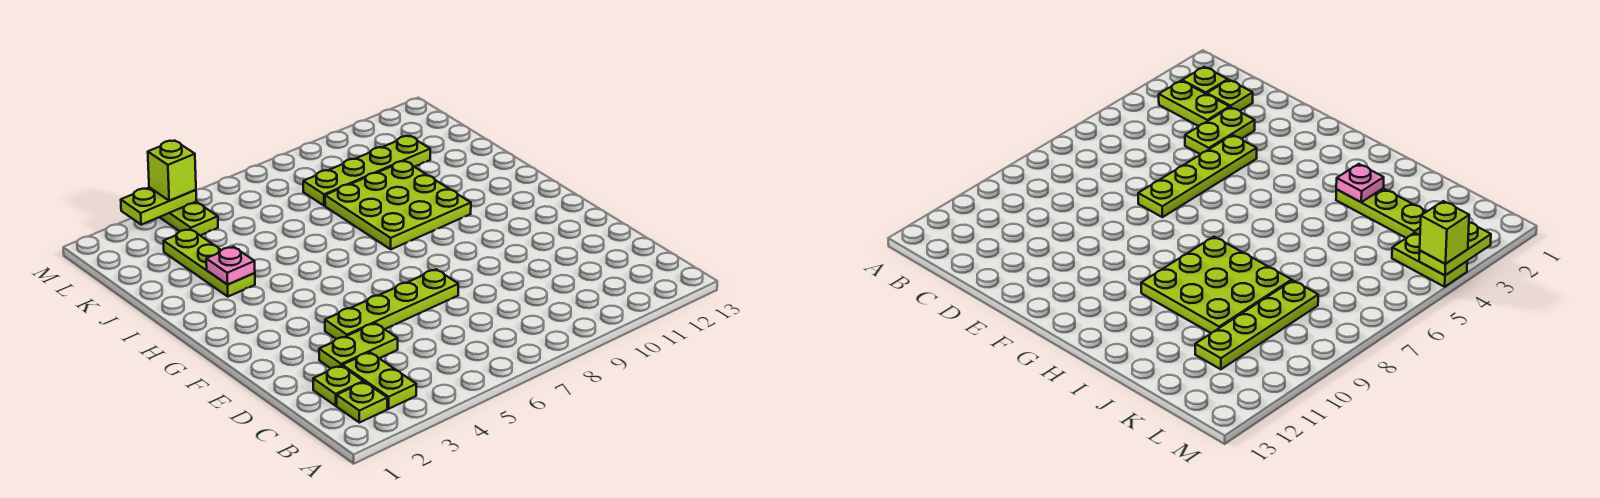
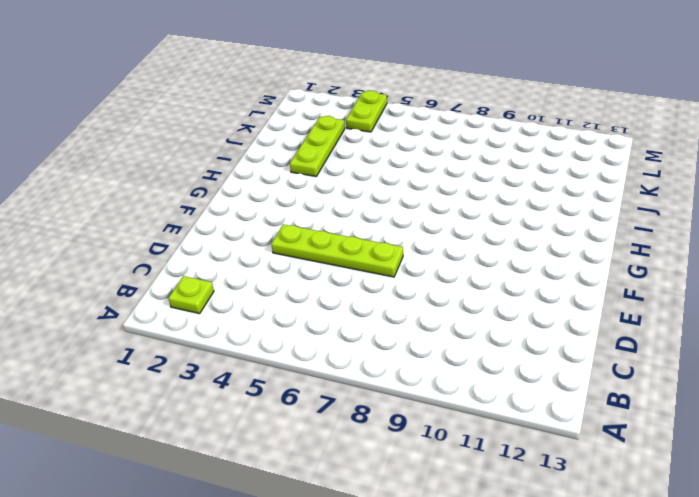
none -> lime plate B3:C3 level 1
none -> lime plate C2 level 1
none -> lime plate D3:D4 level 1

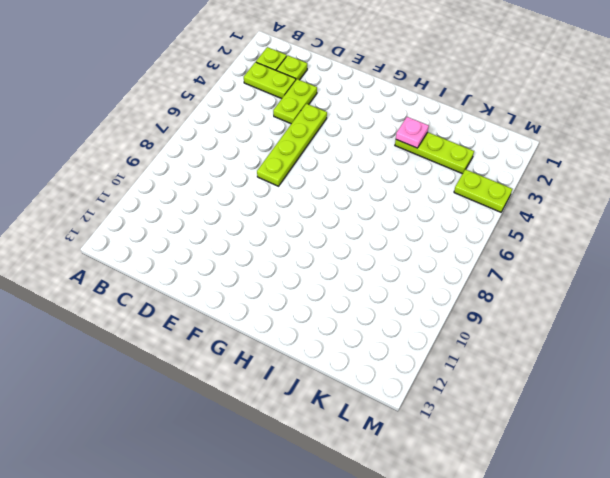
none -> lime plate H8:J10 level 1
none -> lime plate K8:K11 level 1
none -> lime plate M3:M4 level 2

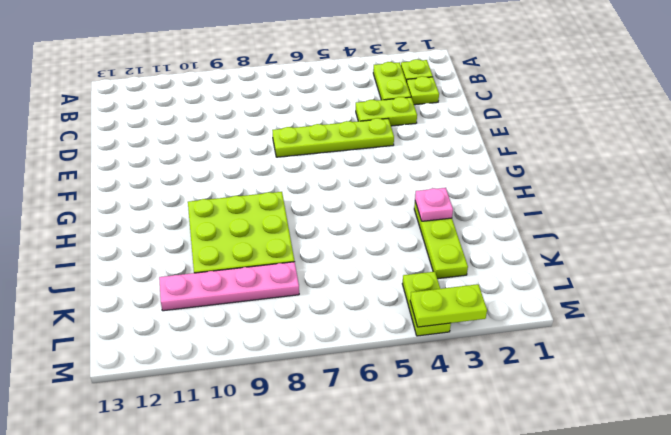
pink plate K8:K11 level 1 -> lime plate K8:K11 level 1
none -> lime brick M4 level 3

